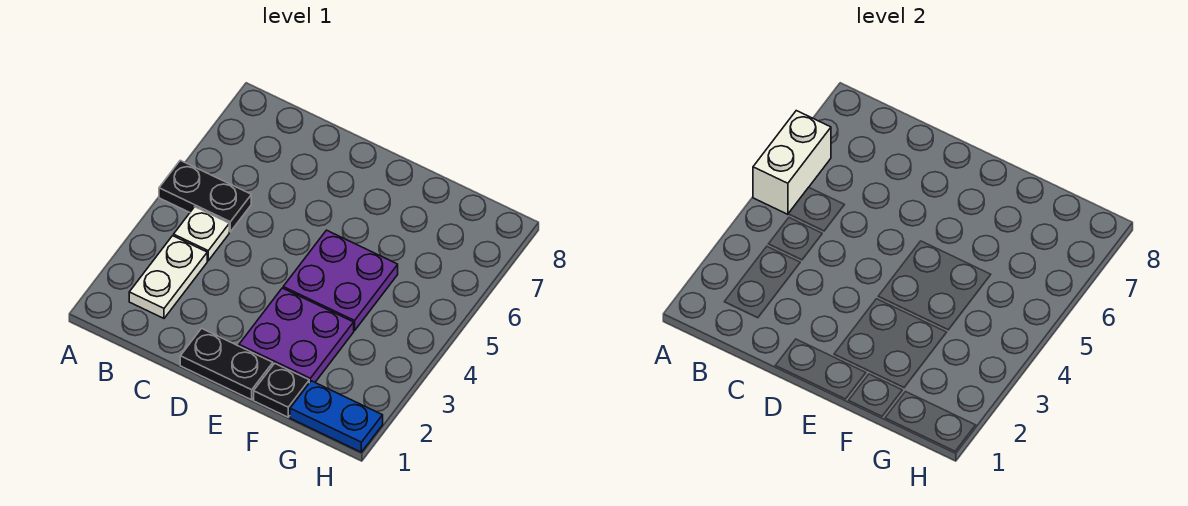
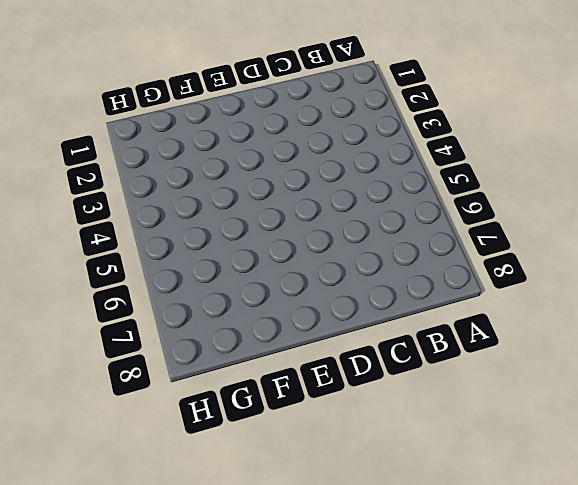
none -> black plate A5:B5 level 1
none -> white plate B2:B3 level 1

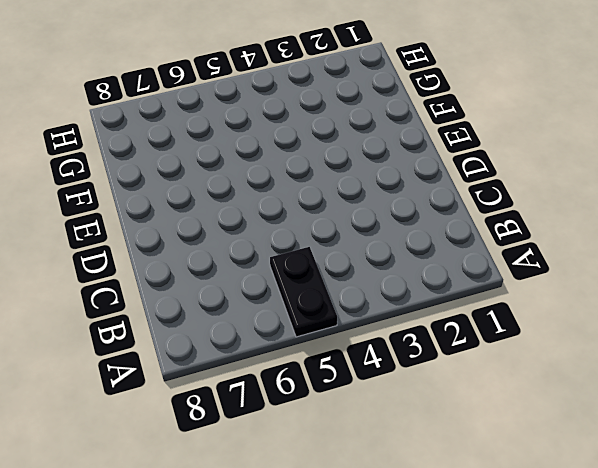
none -> white plate B2:B3 level 1
none -> white plate B4 level 1

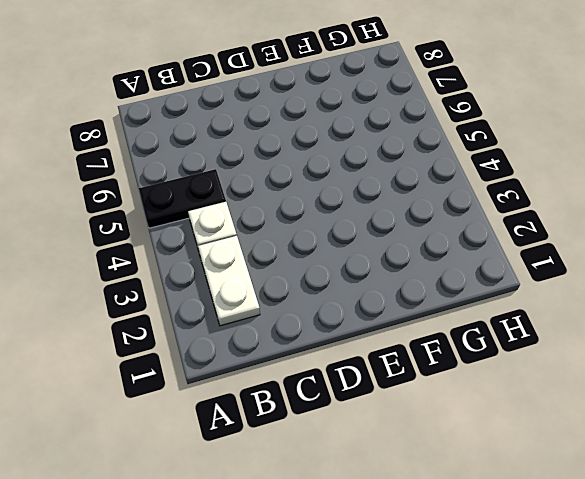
none -> black plate D1:E1 level 1
none -> purple plate E2:F3 level 1

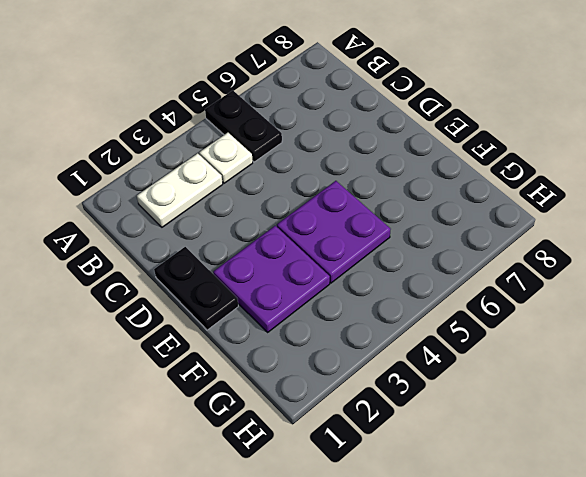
none -> black plate F1 level 1
none -> blue plate G1:H1 level 1

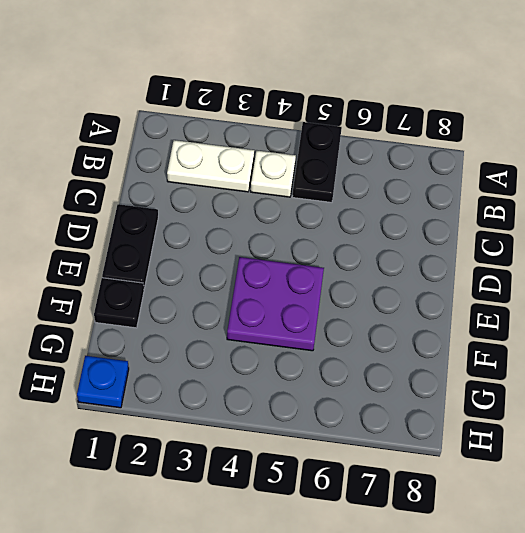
blue plate H1 level 1 -> blue plate G1:H1 level 1
none -> purple plate E2:F3 level 1
none -> white brick A5:A6 level 2

